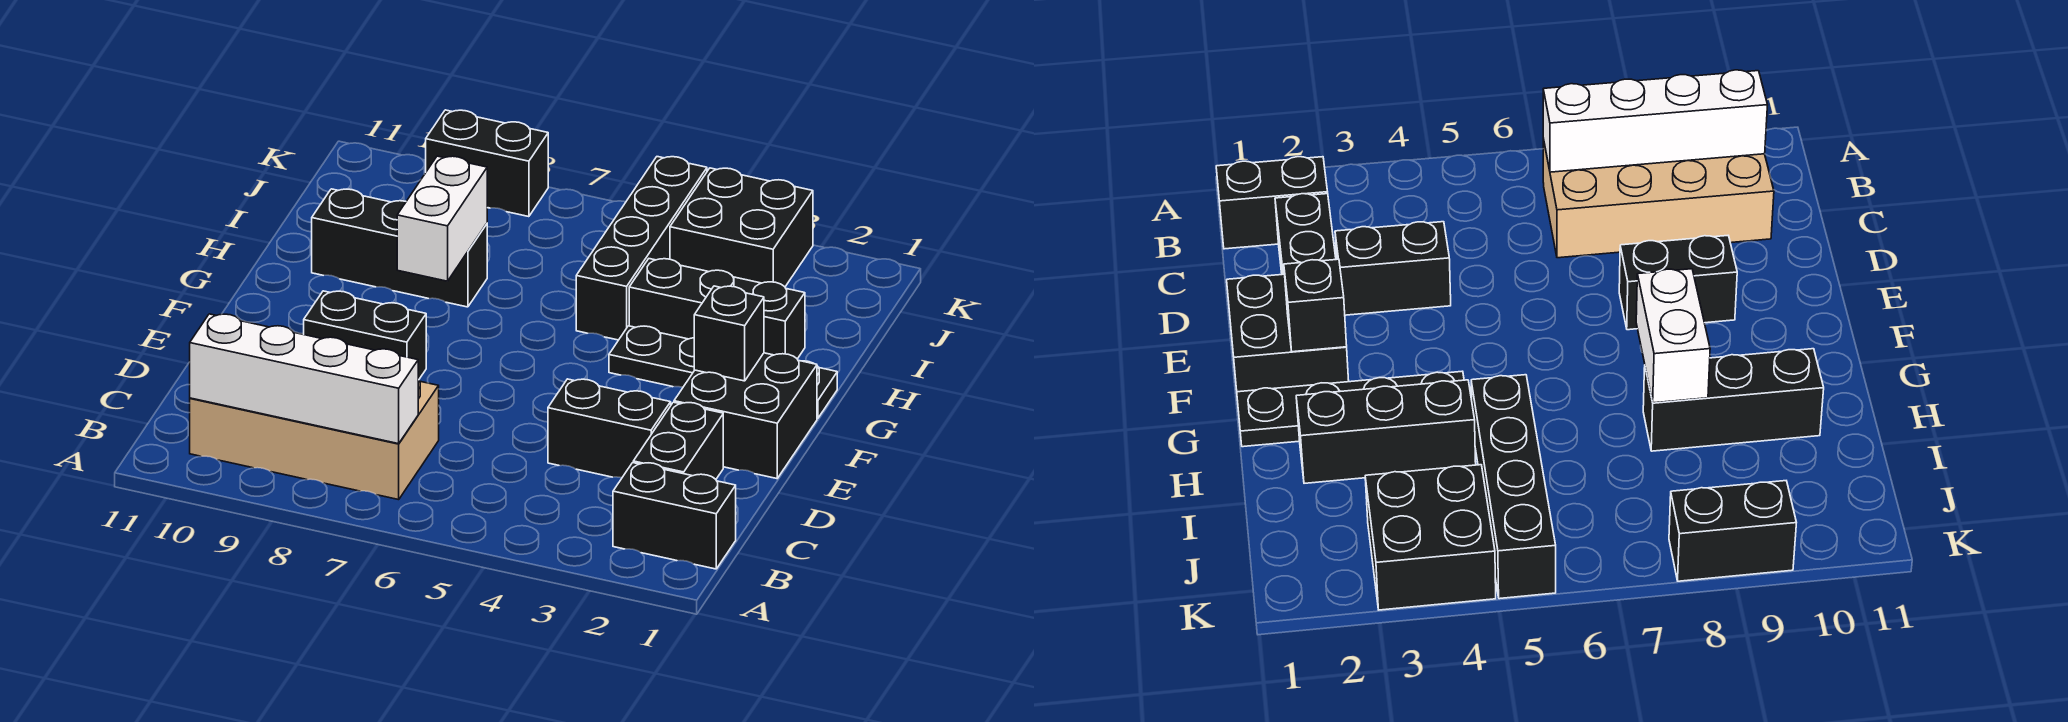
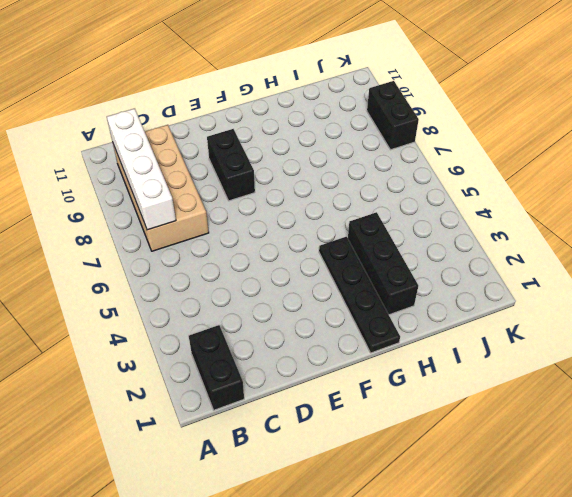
none -> black brick C2:D2 level 1
none -> black brick D3:D4 level 1
none -> black brick E1:F2 level 1

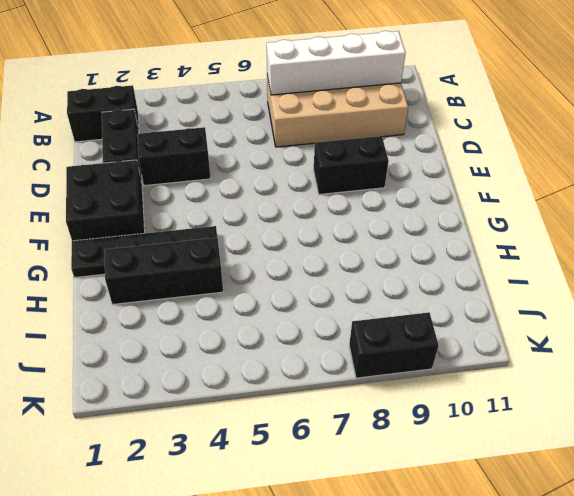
none -> black brick H5:K5 level 1
none -> black brick H8:H10 level 1
none -> black brick J3:K4 level 1

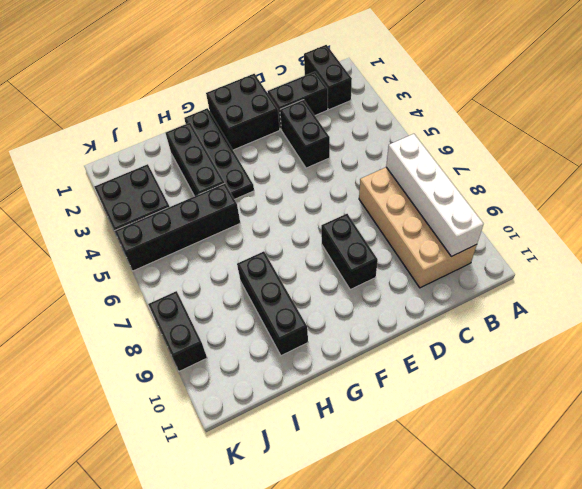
none -> black brick F2 level 2
none -> white brick G8:H8 level 2

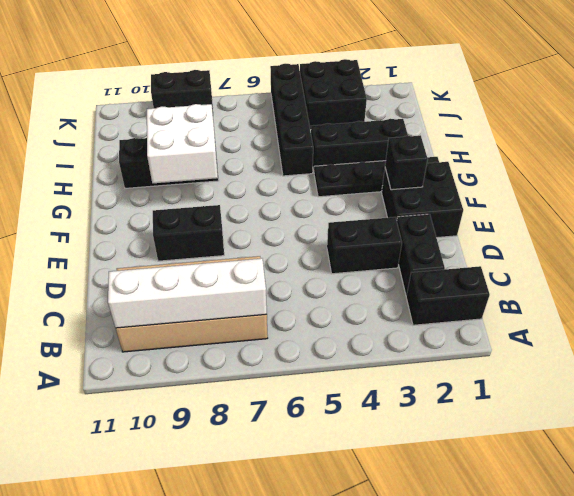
white brick G8:H9 level 2 -> white brick G8:H8 level 2

